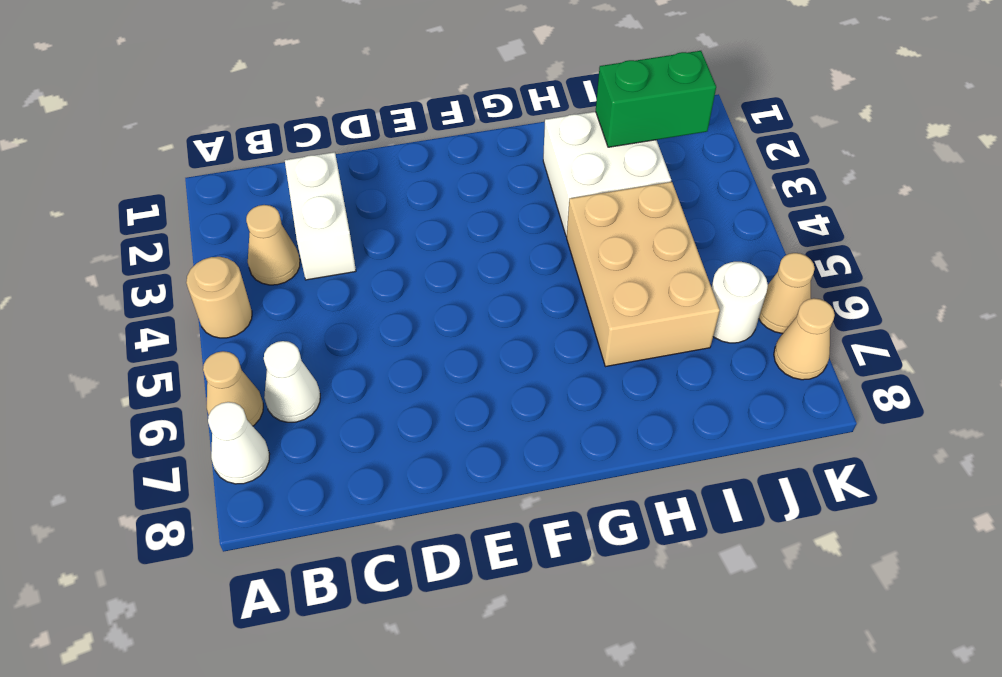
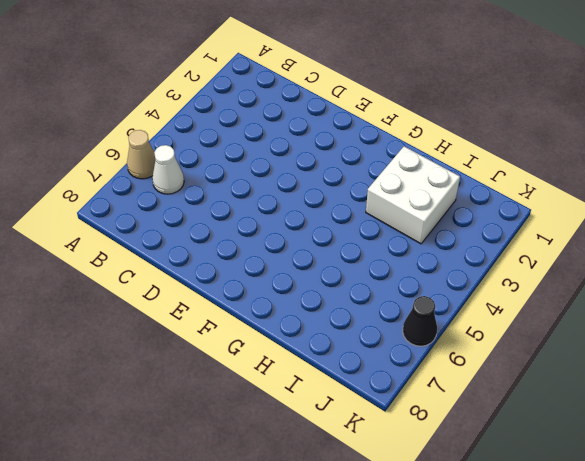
black cone K6 level 1 -> tan cone K6 level 1
none -> tan round brick A4 level 1
none -> white cone A7 level 1
none -> tan cone B3 level 1

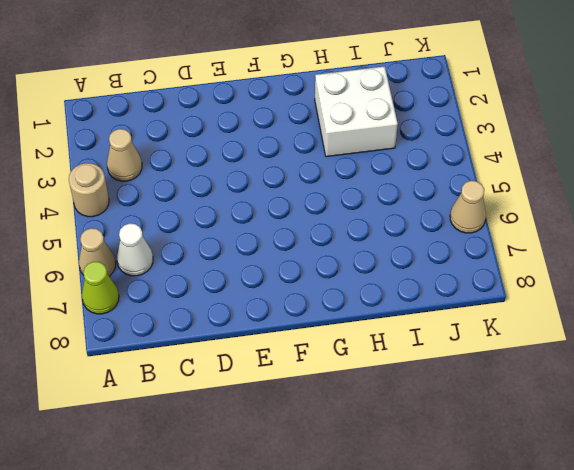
lime cone A7 level 1 -> white cone A7 level 1
none -> white brick C2:C3 level 1
none -> tan brick H4:I6 level 1
none -> white round brick J6 level 1

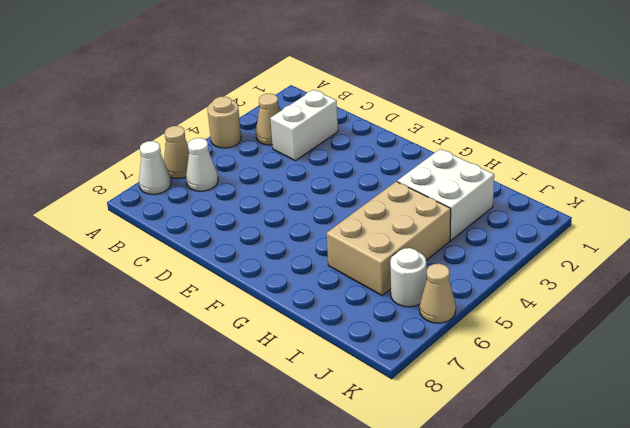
none -> tan cone K7 level 1
none -> green brick I2:J2 level 2

